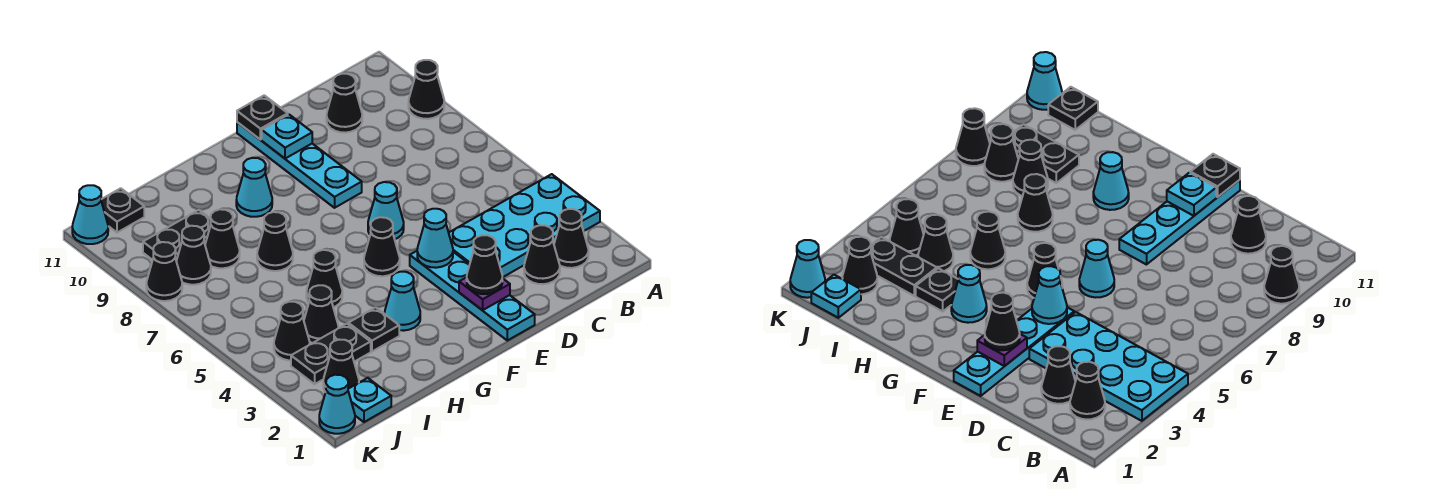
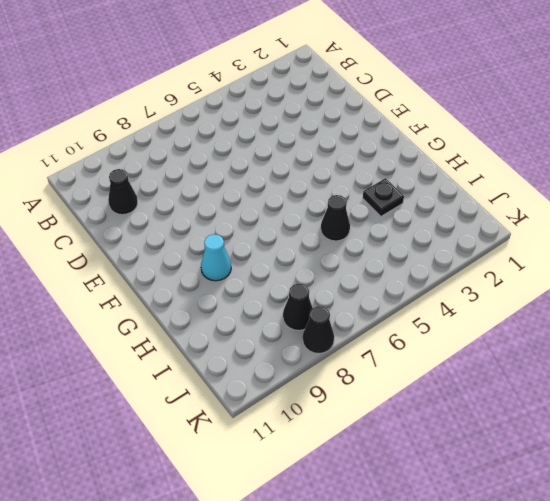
none -> cyan plate A3:D4 level 1
none -> black cone A9 level 1
none -> black cone B2 level 1
none -> black cone C2 level 1

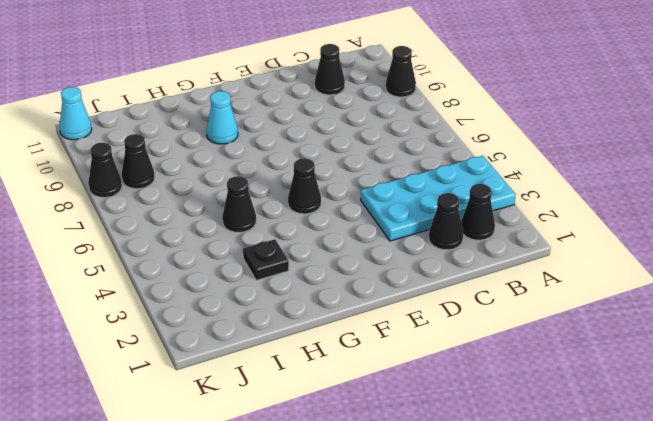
none -> cyan plate E1:E4 level 1
none -> cyan cone E6 level 1
none -> cyan plate E8:E11 level 1
none -> cyan cone G3 level 1

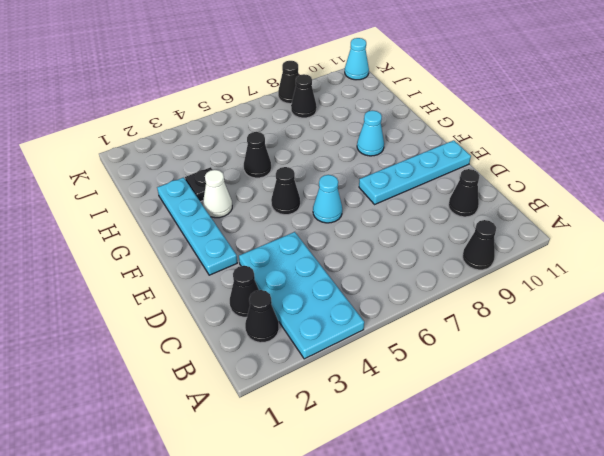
cyan plate E2:H2 level 1 -> cyan plate E1:E4 level 1
white cone G3 level 1 -> cyan cone G3 level 1
none -> black cone H7 level 1
none -> black plate I3:J3 level 1
none -> black cone I4 level 1
none -> black cone I8 level 1

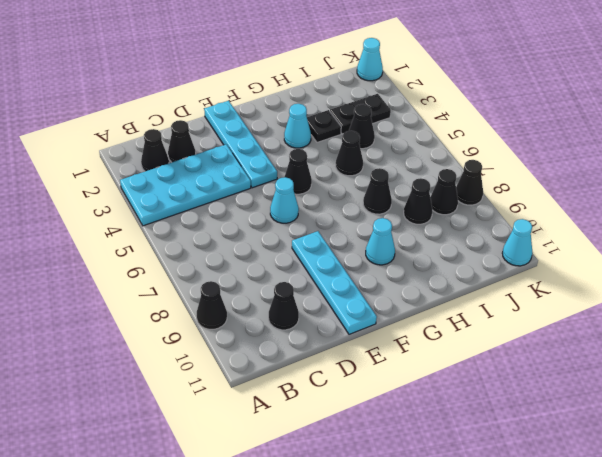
none -> black plate I9:J9 level 1
none -> cyan plate J1 level 1
none -> black cone J2 level 1
none -> black cone J4 level 1

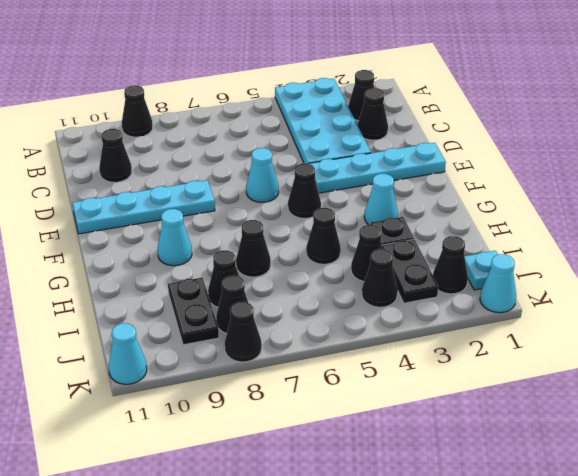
none -> black plate J11 level 1
none -> purple plate E2 level 2
none -> cyan cone E4 level 2
none -> cyan plate E10 level 2

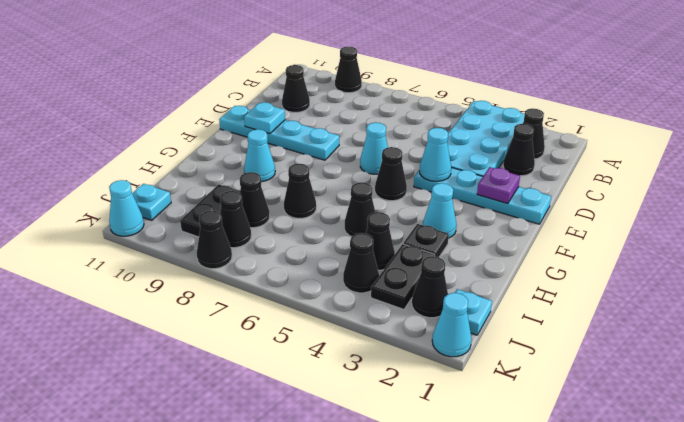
cyan plate J11 level 1 -> black plate J11 level 1
none -> black plate E11 level 2
none -> black cone E2 level 3

